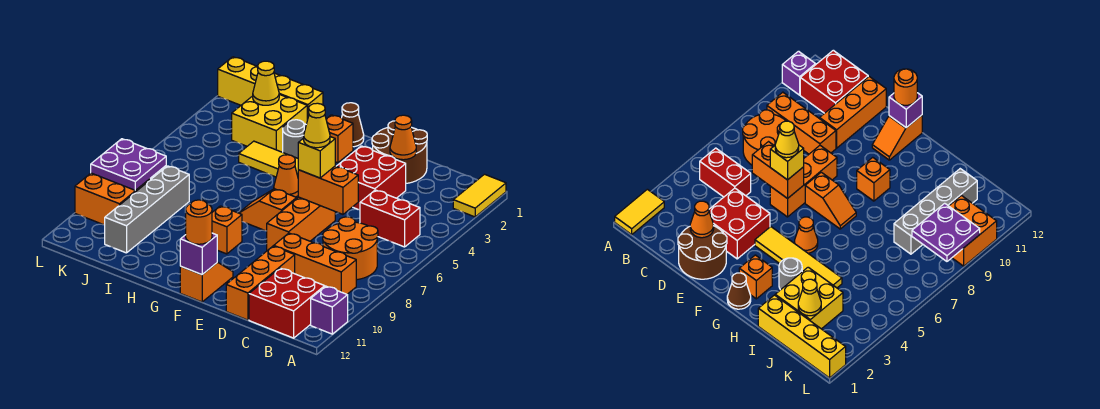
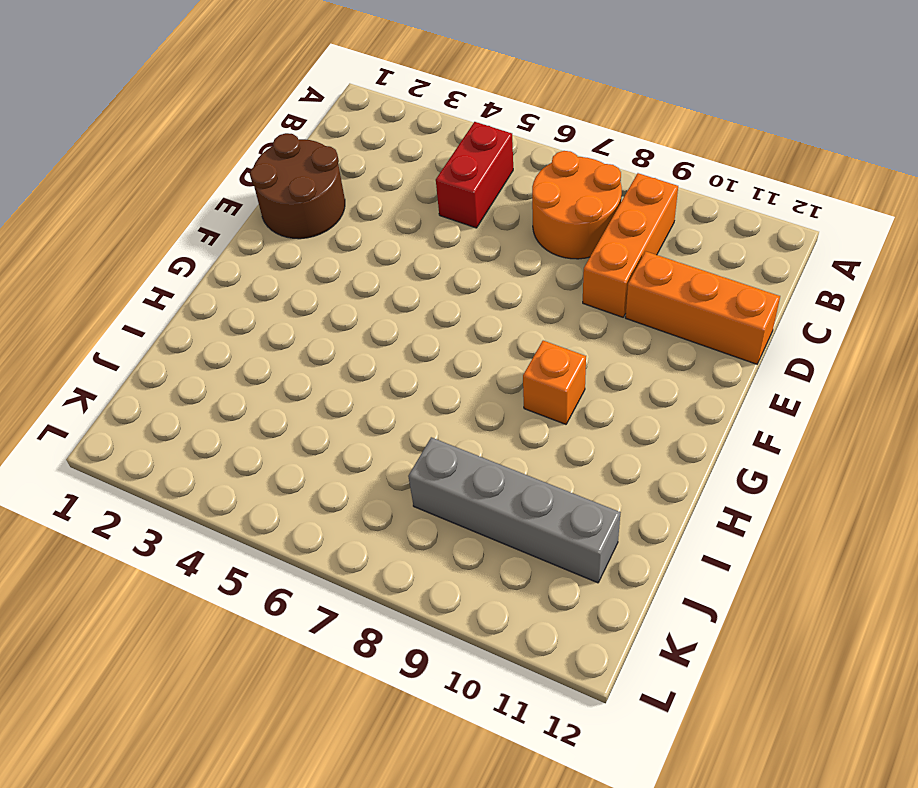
none -> yellow tile A1:A2 level 1
none -> purple brick A11 level 1
none -> red brick B11:C12 level 1
none -> red brick D3:E4 level 1

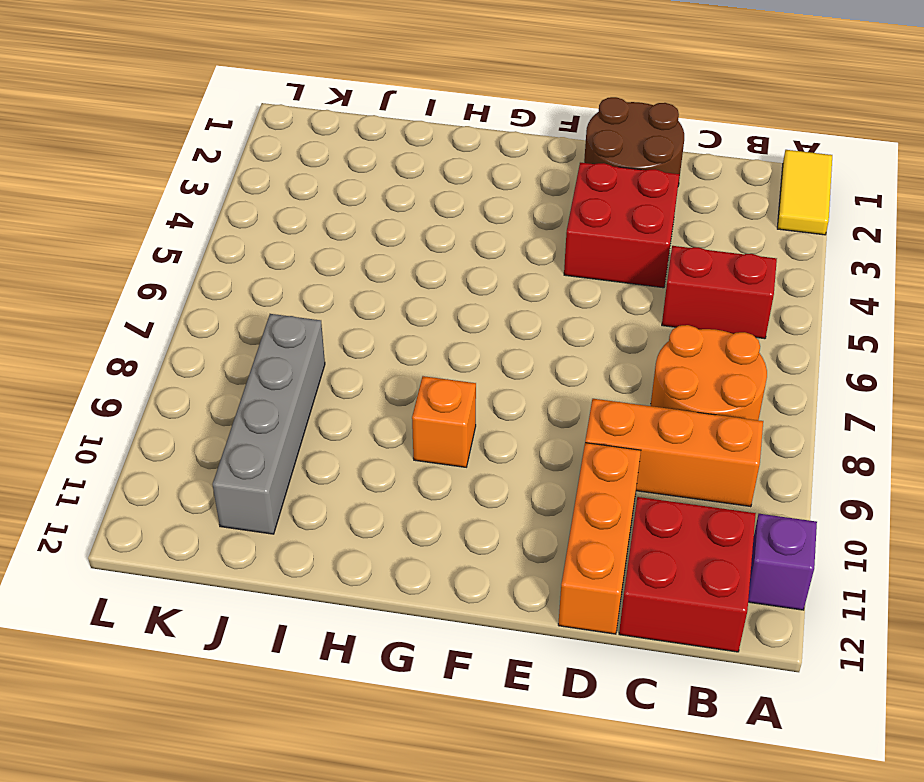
none -> orange brick E6:E8 level 1
none -> yellow tile F4:I4 level 1
none -> orange slope F7:G7 level 1 top F
none -> orange slope F11:F12 level 1 top 12

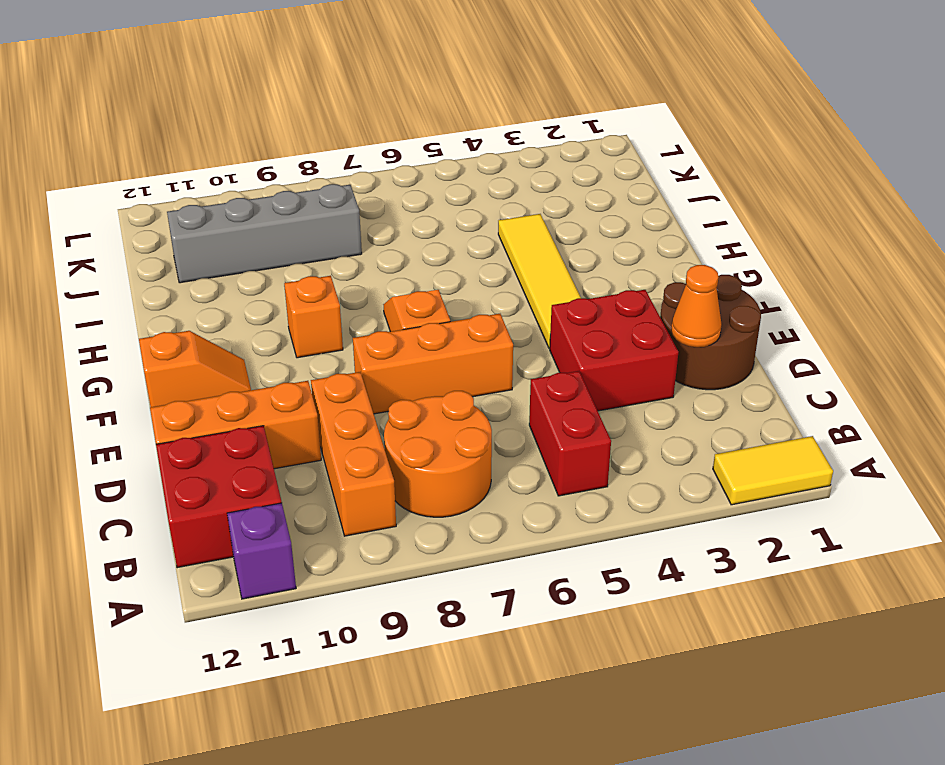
none -> brown cone G1 level 1
none -> orange brick G2 level 1
none -> orange cone G5 level 1
none -> grey round brick H3 level 1

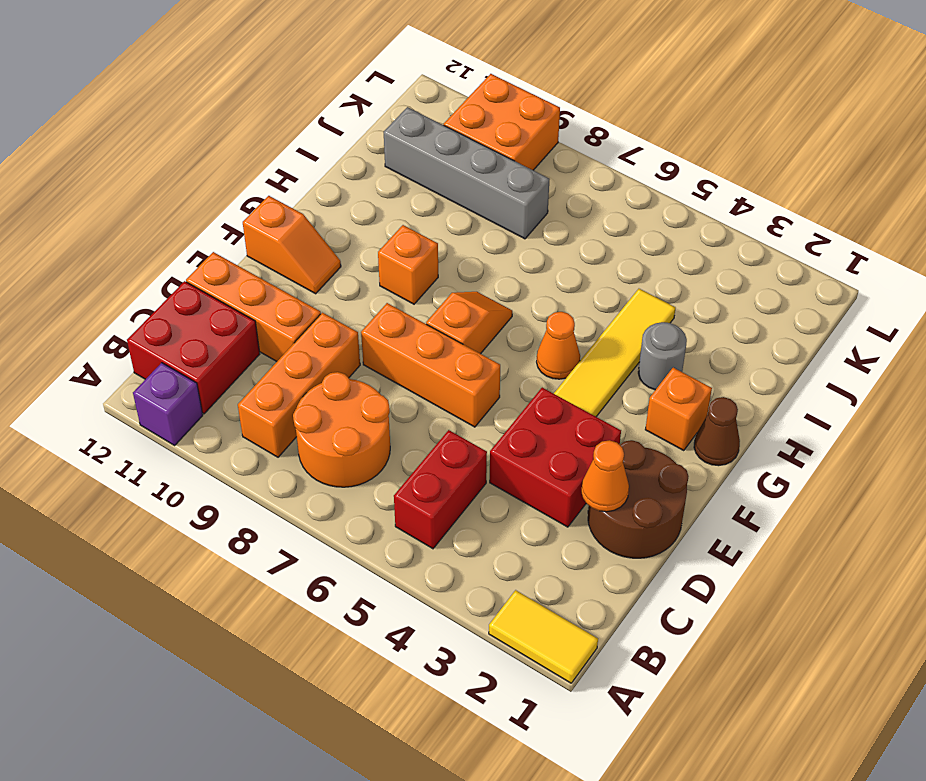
none -> yellow brick I1:L1 level 1
none -> yellow brick I2:J3 level 1
none -> orange brick D6:E6 level 2
none -> purple brick F12 level 2

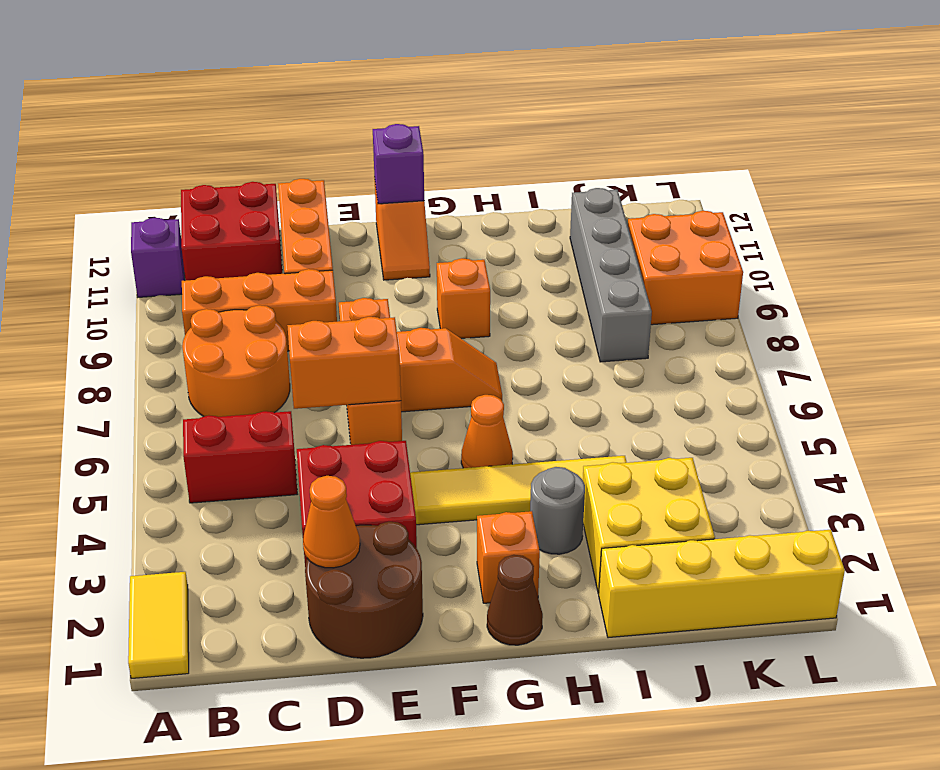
none -> yellow cone J2 level 2
none -> purple plate K8:L9 level 2
none -> yellow brick E6 level 3
none -> orange round brick F12 level 3

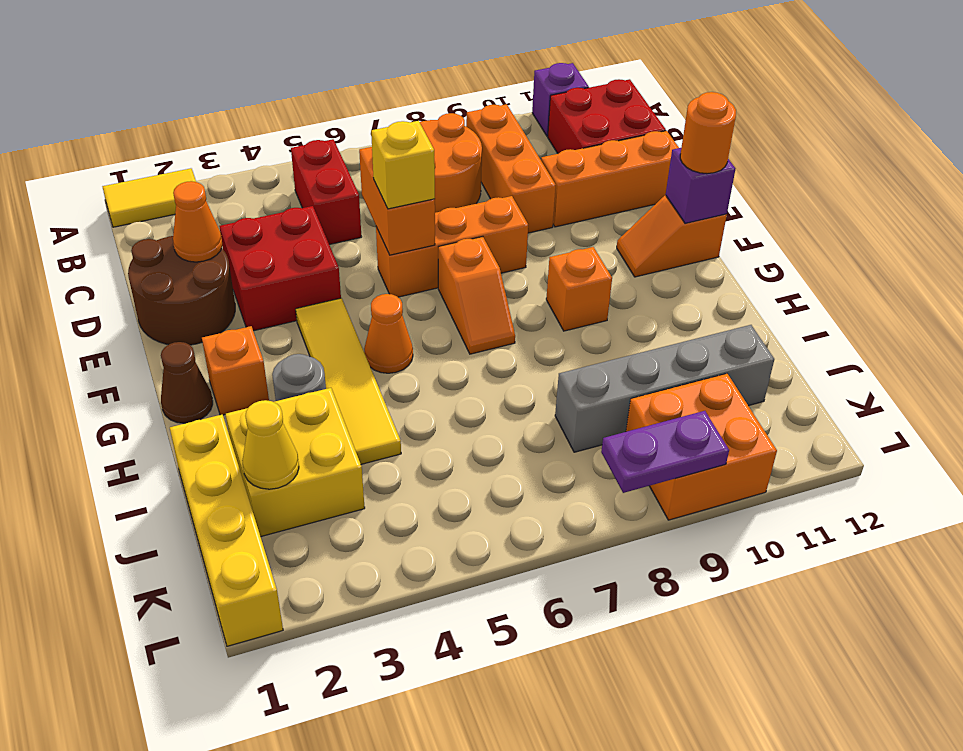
purple plate L8:L9 level 2 -> purple plate K8:L9 level 2
none -> yellow cone E6 level 4

